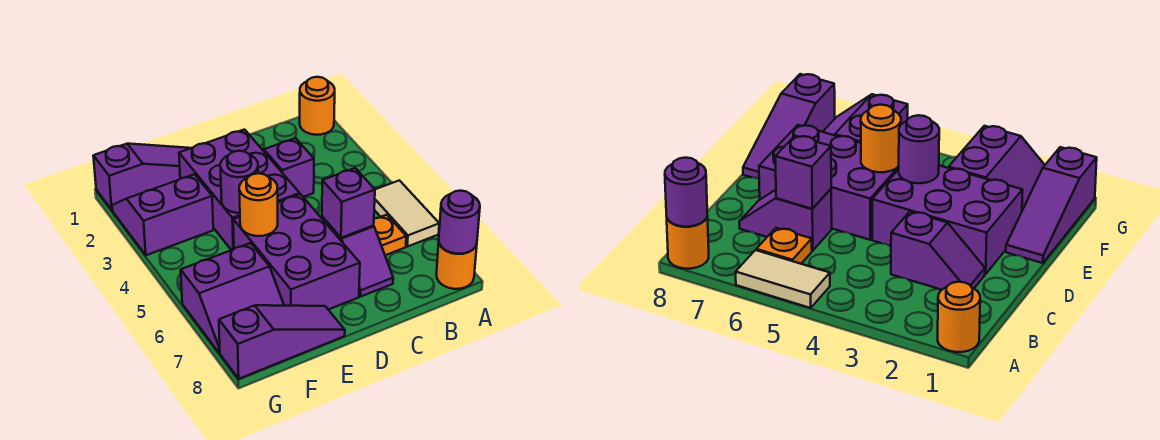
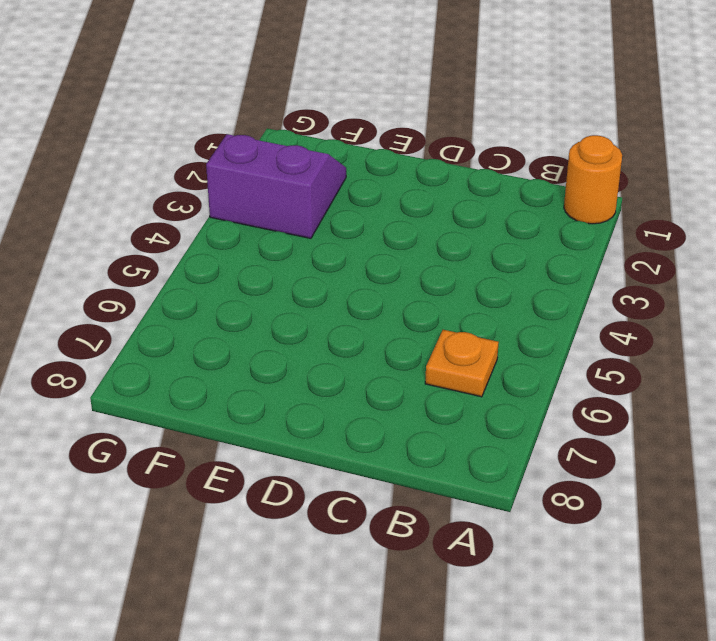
none -> tan tile A5:A6 level 1
none -> orange round brick A8 level 1
none -> purple slope C2:C3 level 1 top 3

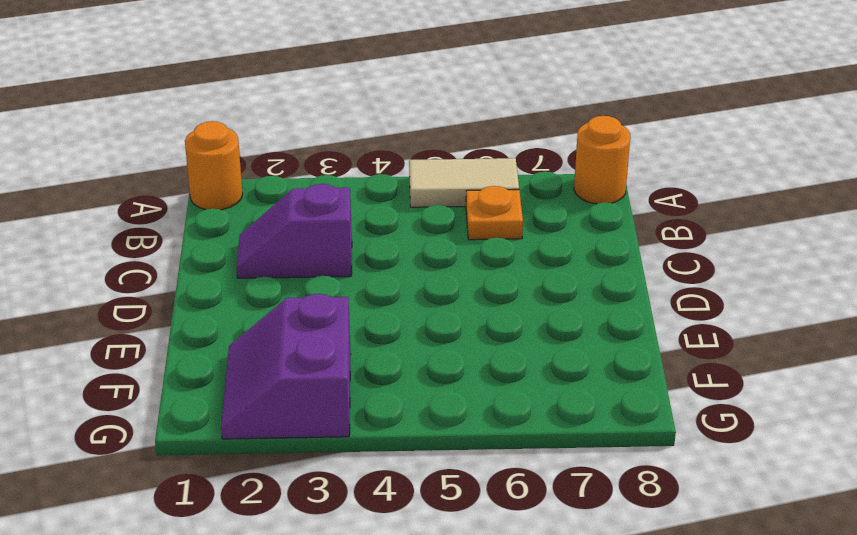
none -> purple slope C6:C7 level 1 top 6
none -> purple brick D2:E4 level 1
none -> purple brick D5:E7 level 1

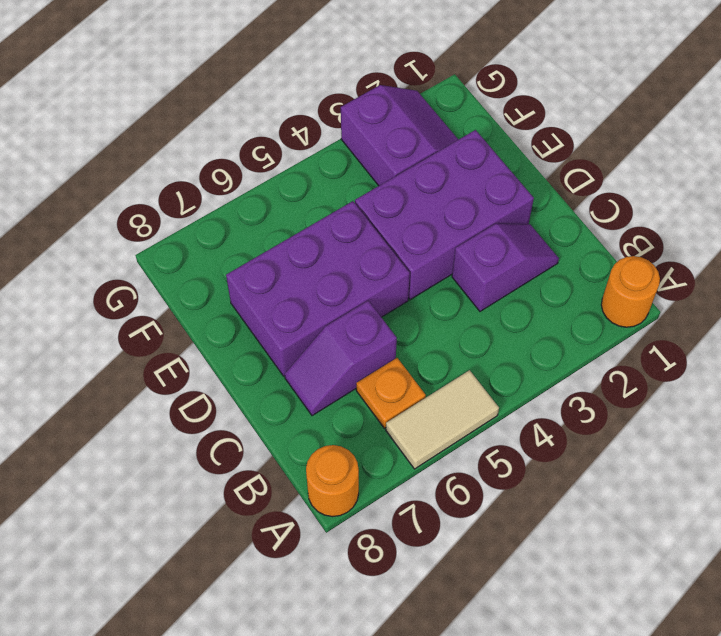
none -> purple slope E1:G1 level 1 top G
none -> purple slope E8:G8 level 1 top G
none -> purple slope F6:G7 level 1 top 6

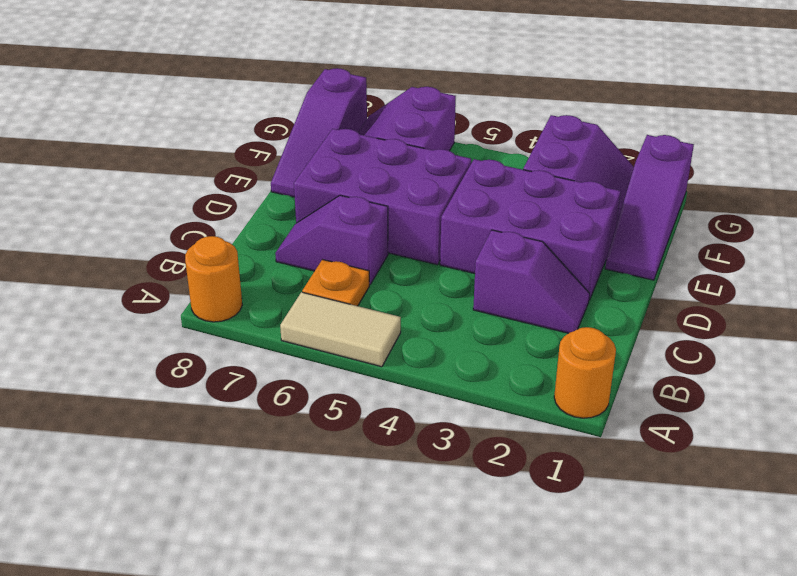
none -> purple round brick A8 level 2
none -> purple brick C6 level 2
none -> purple round brick E4 level 2

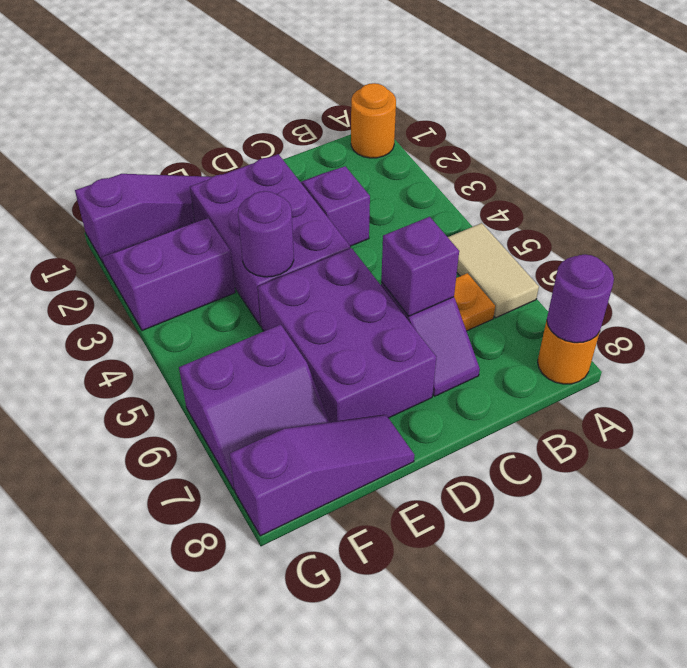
none -> orange round brick E5 level 2

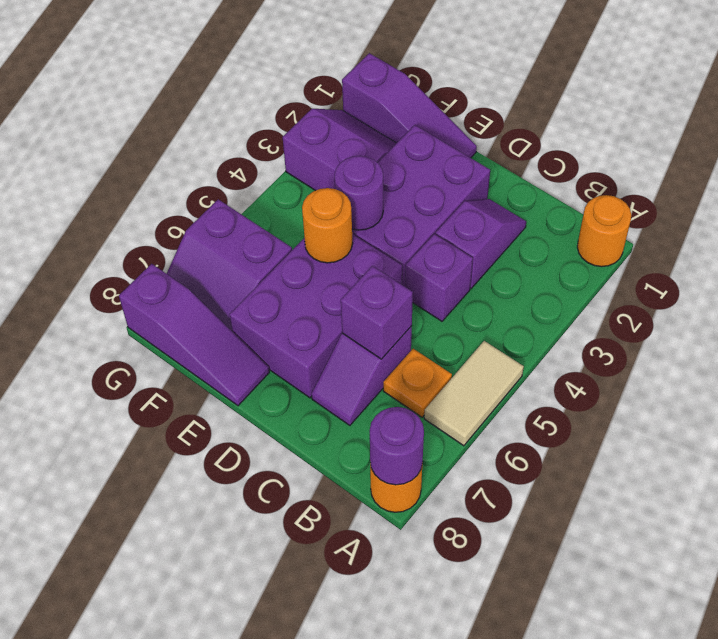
purple brick C4 level 1 -> none

